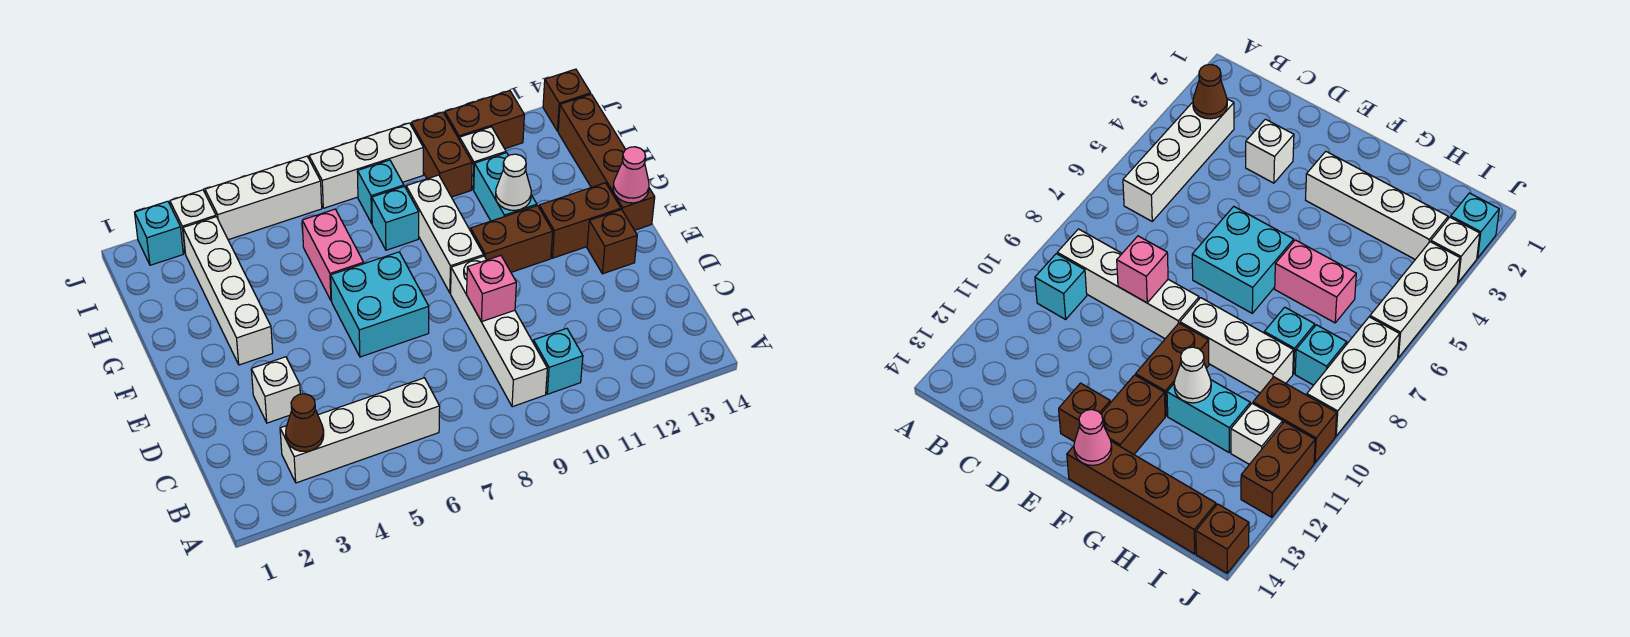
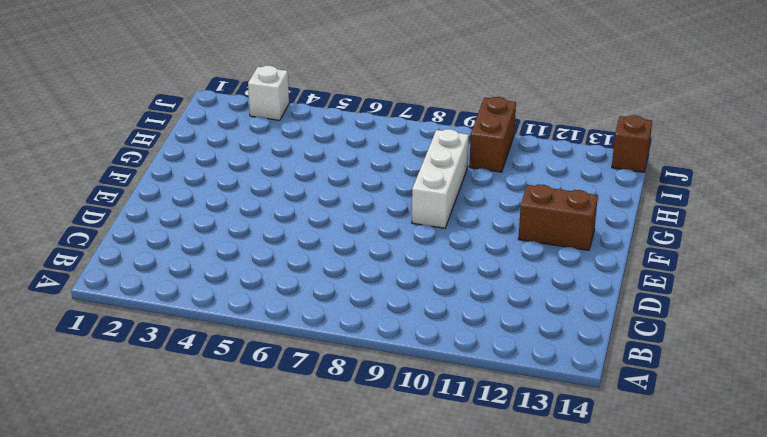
none -> white brick B3:B6 level 1
none -> white brick B9:E9 level 1
none -> cyan brick B10 level 1

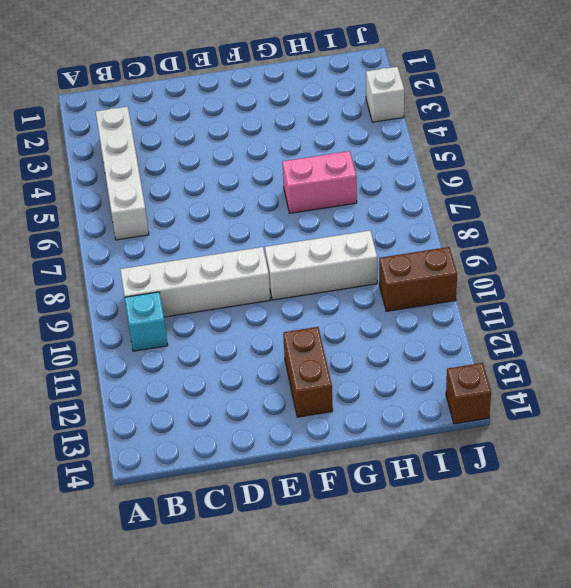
none -> white brick D3 level 1
none -> cyan brick E6:F7 level 1
none -> brown brick E13 level 1

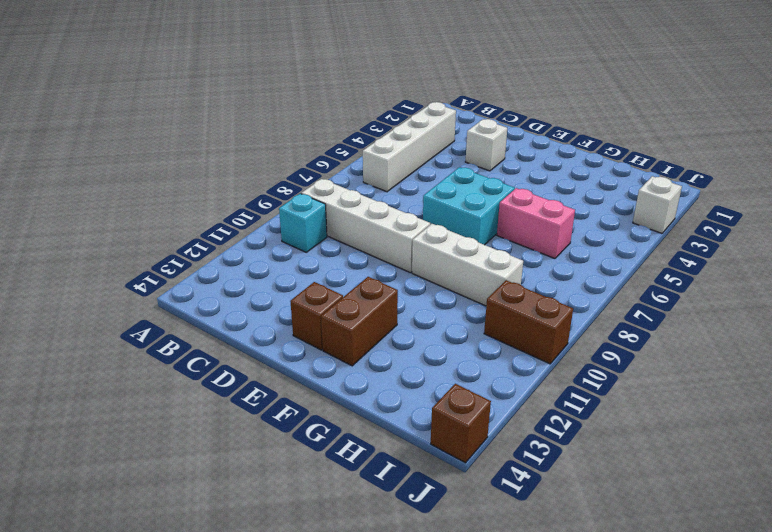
none -> white brick F3:I3 level 1
none -> brown brick F10:F11 level 1
none -> brown brick F14:I14 level 1

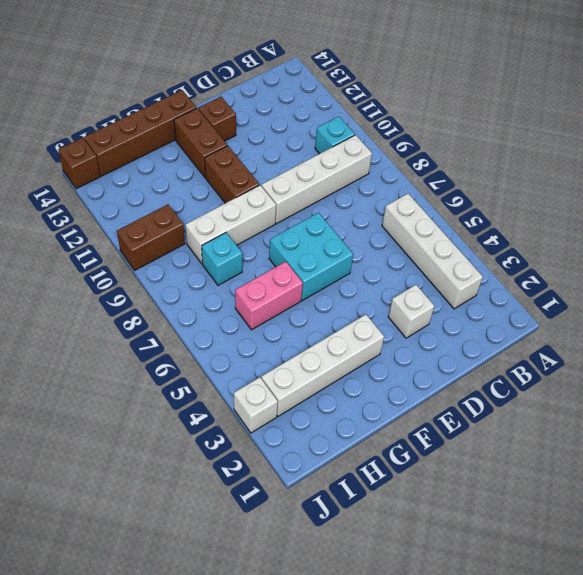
none -> cyan brick G11:H11 level 1
none -> cyan brick I8 level 1
none -> white brick I11 level 1

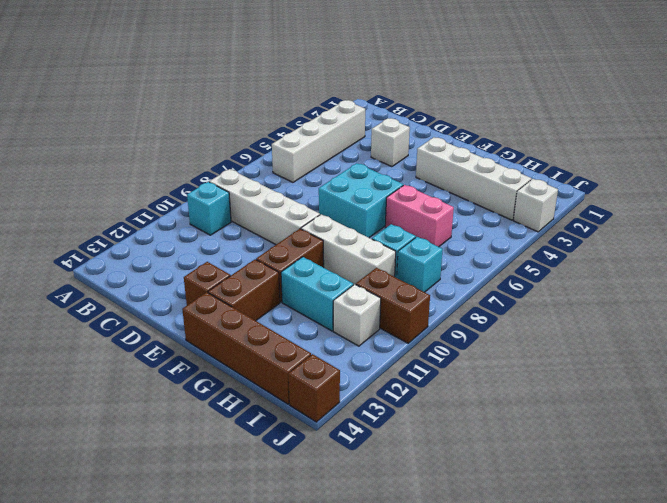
none -> cyan brick J2 level 1
none -> white brick J4:J6 level 1
none -> white brick J7:J9 level 1

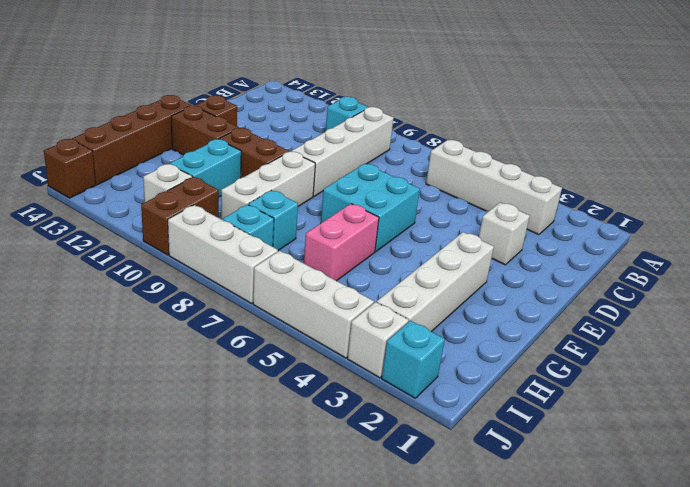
none -> brown brick J11:J12 level 1
none -> brown cone B3 level 2
none -> pink brick D9 level 2

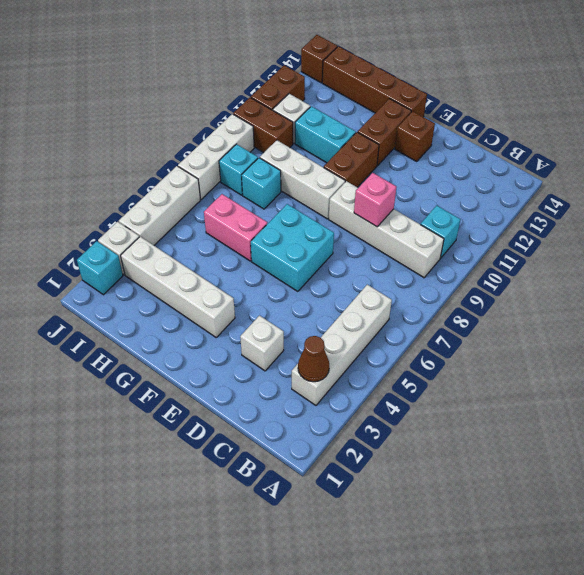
none -> pink cone F14 level 2
none -> white cone G11 level 2

